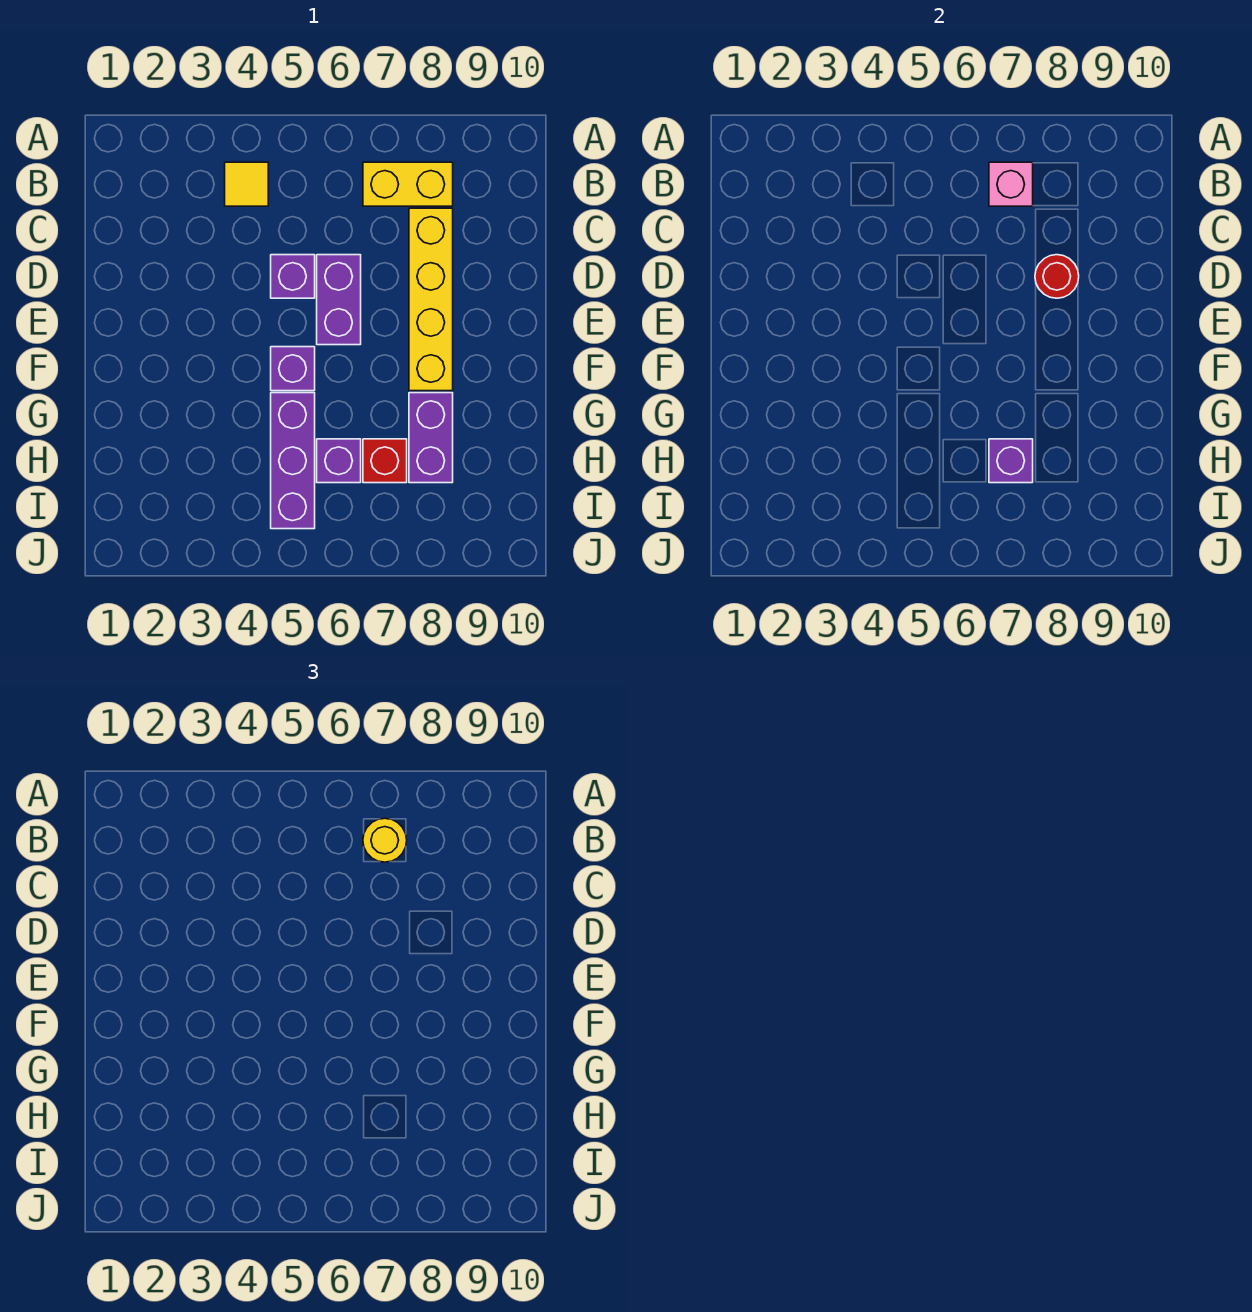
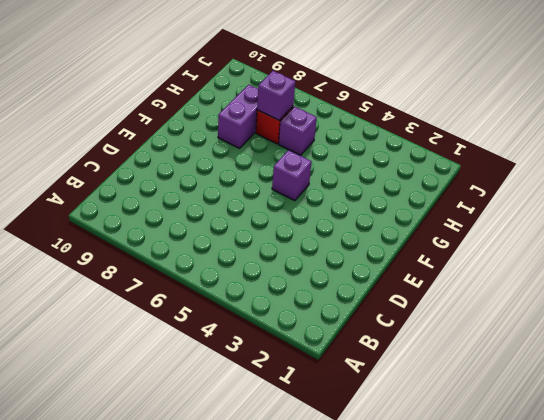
none -> yellow tile B4 level 1
none -> yellow brick B7:B8 level 1
none -> yellow brick C8:F8 level 1

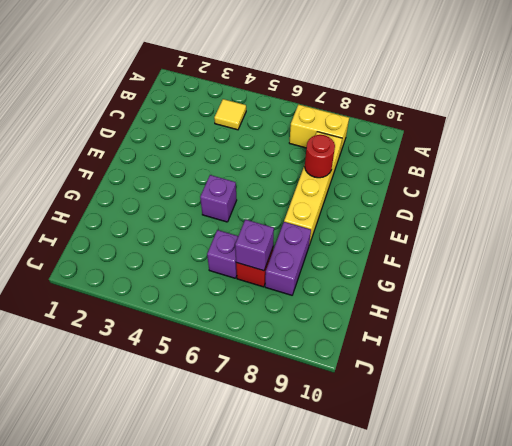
none -> purple brick D5 level 1
none -> purple brick D6:E6 level 1
none -> purple brick G5:I5 level 1

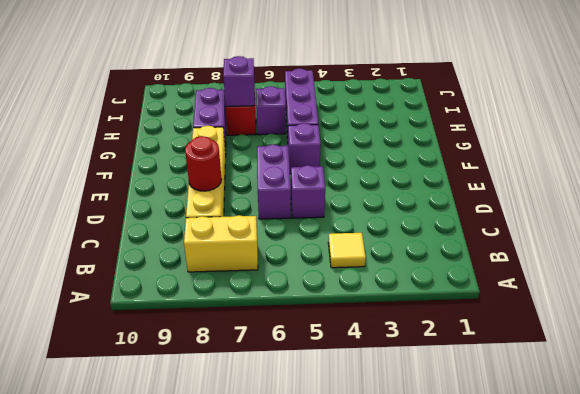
none -> pink brick B7 level 2
none -> yellow round brick B7 level 3

